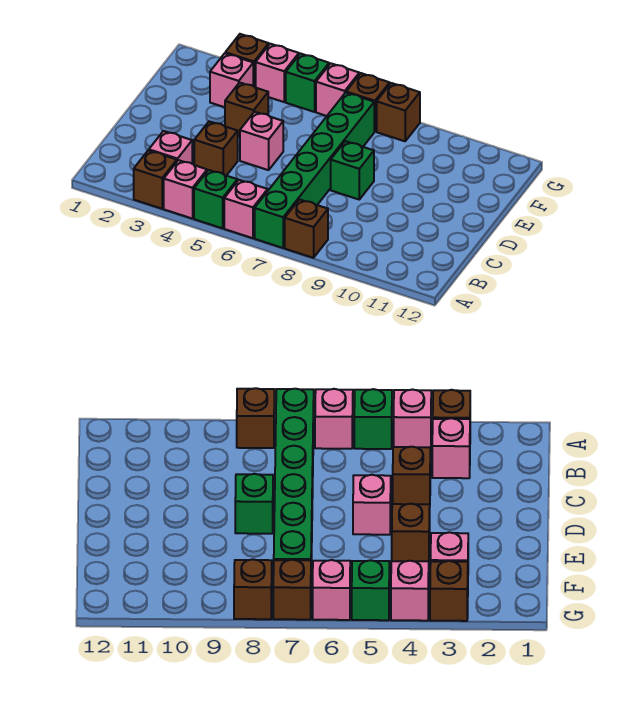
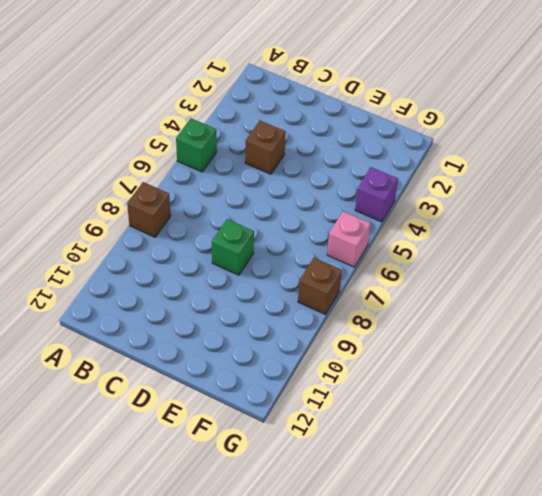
purple brick G4 level 1 -> pink brick G4 level 1
none -> brown brick A3 level 1
none -> pink brick A4 level 1
none -> pink brick A6 level 1

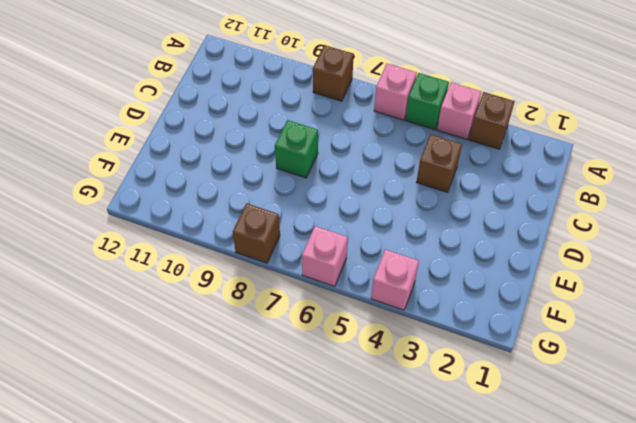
none -> green brick A7:F7 level 1
none -> pink brick B3 level 1
none -> pink brick D5 level 1

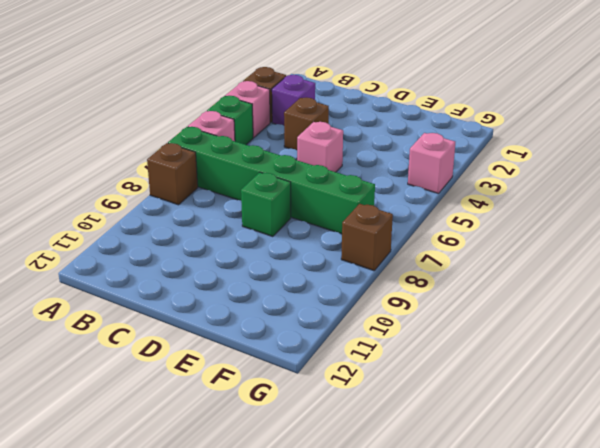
purple brick B3 level 1 -> pink brick B3 level 1
none -> brown brick E4 level 1
none -> pink brick F3 level 1
none -> brown brick G3 level 1

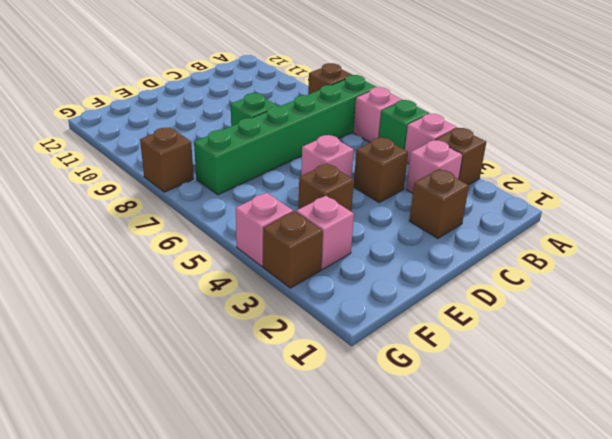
brown brick C2 level 1 -> brown brick G7 level 1
none -> green brick G5 level 1
none -> pink brick G6 level 1

